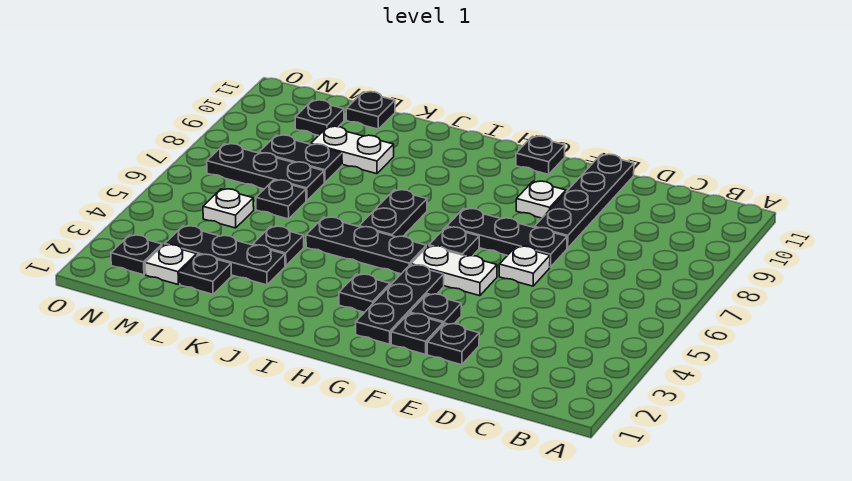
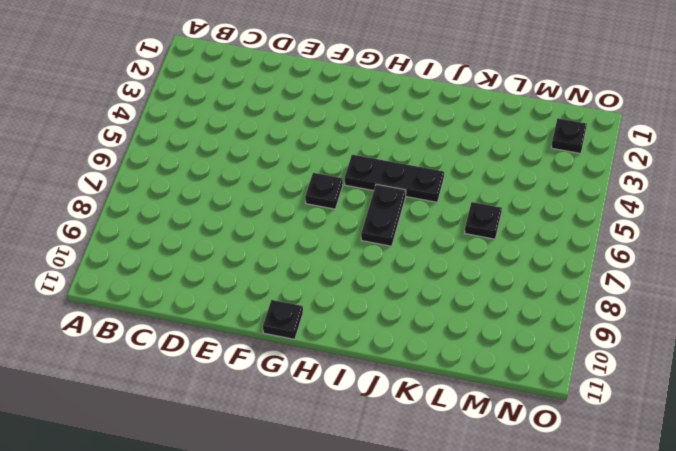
none -> black plate E2 level 1
none -> white plate E6 level 1
none -> black plate E7:G7 level 1

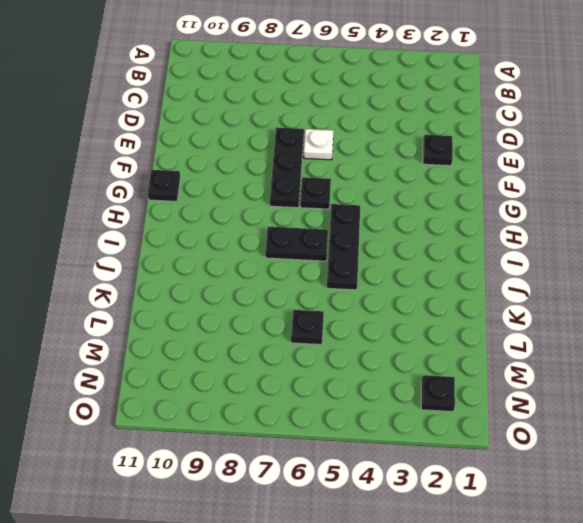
none -> black plate E8:E11 level 1
none -> black plate F2 level 1
none -> black plate F3 level 1

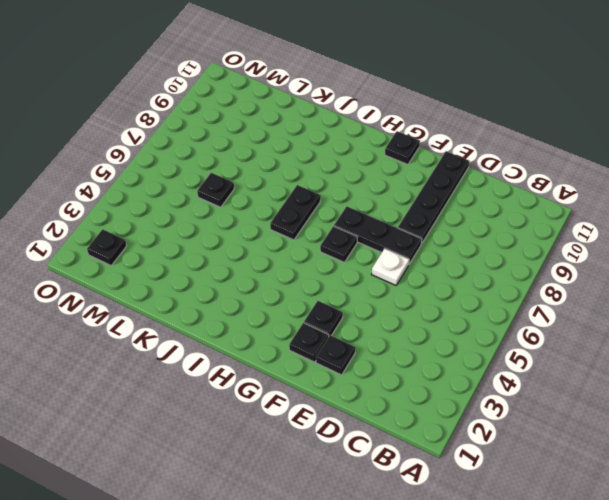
none -> white plate F5:G5 level 1
none -> white plate F9 level 1
none -> black plate G2:G4 level 1

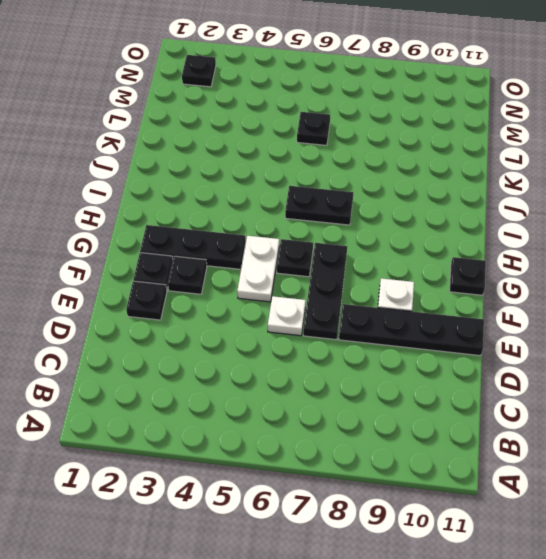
none -> black plate H3 level 1
none -> black plate H5:J5 level 1
none -> black plate K3:M3 level 1

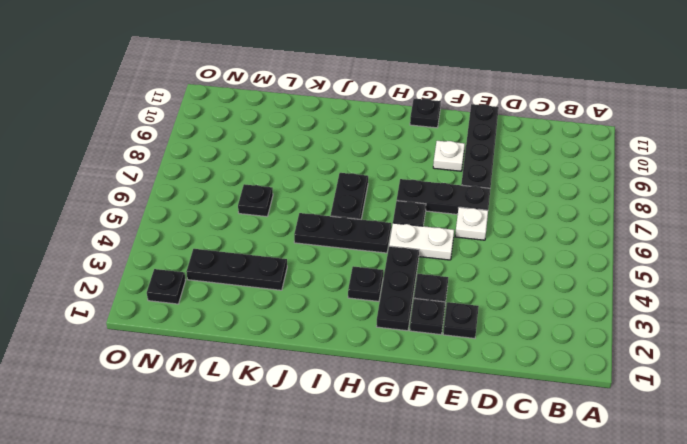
none -> black plate K4 level 1
none -> white plate K9:L9 level 1
none -> black plate L2 level 1

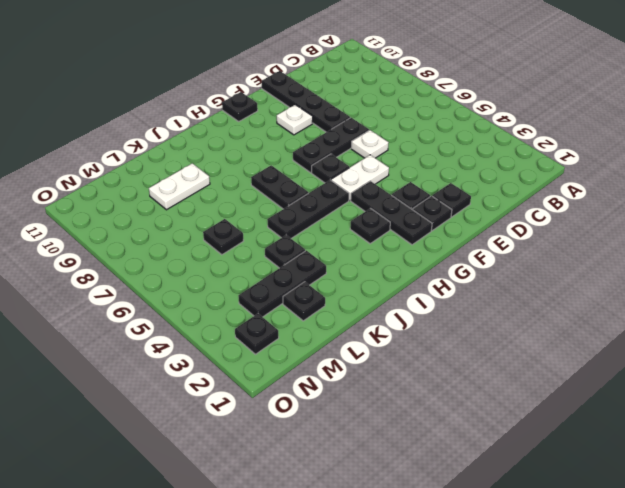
none -> black plate L7:N7 level 1
none -> black plate L8:M8 level 1
none -> black plate L11 level 1

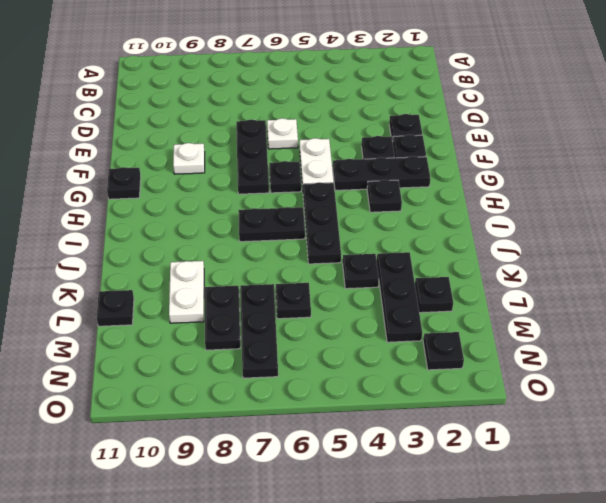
none -> black plate E8:E11 level 1
none -> white plate M2 level 1
none -> white plate M5 level 1

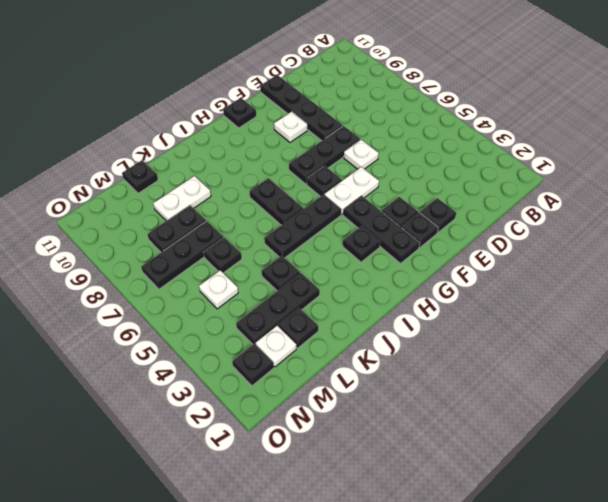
none -> black plate M10 level 1

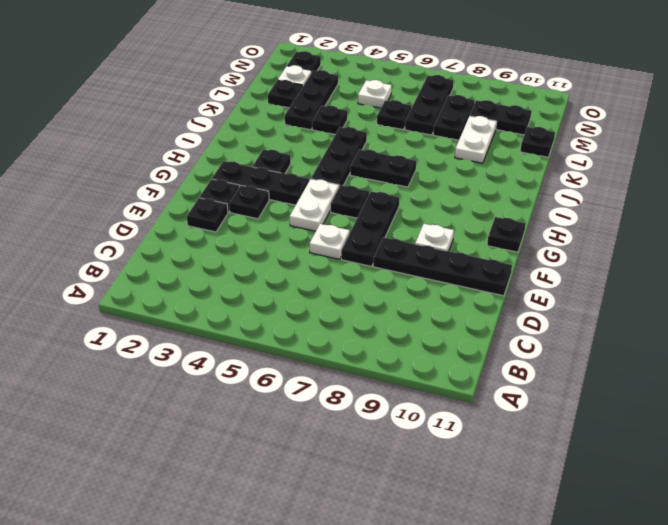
black plate M9:M10 level 1 -> black plate M10 level 1

